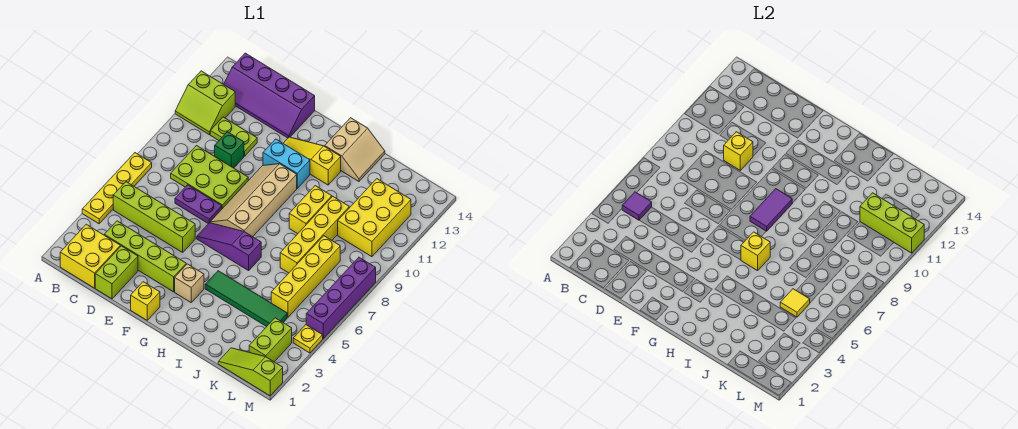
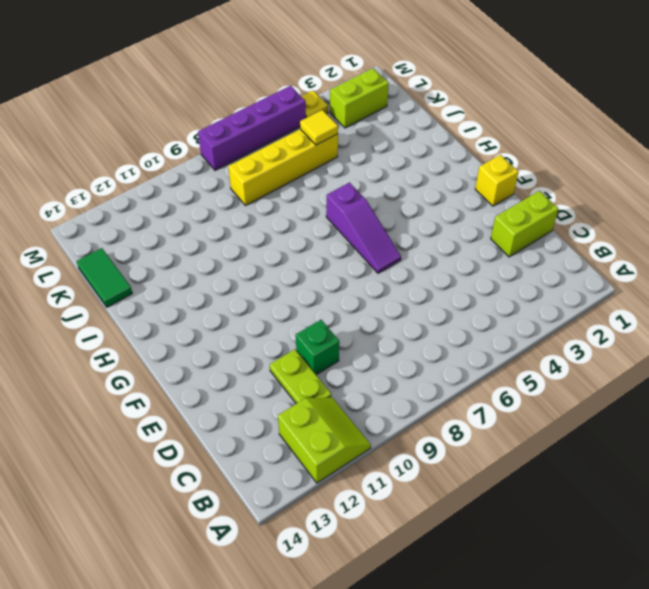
green tile J14:K14 level 1 -> none
none -> yellow plate A4:A7 level 1
none -> yellow brick B1:C2 level 1
none -> lime brick B5:E5 level 1
none -> purple slope B13:E14 level 1 top 14

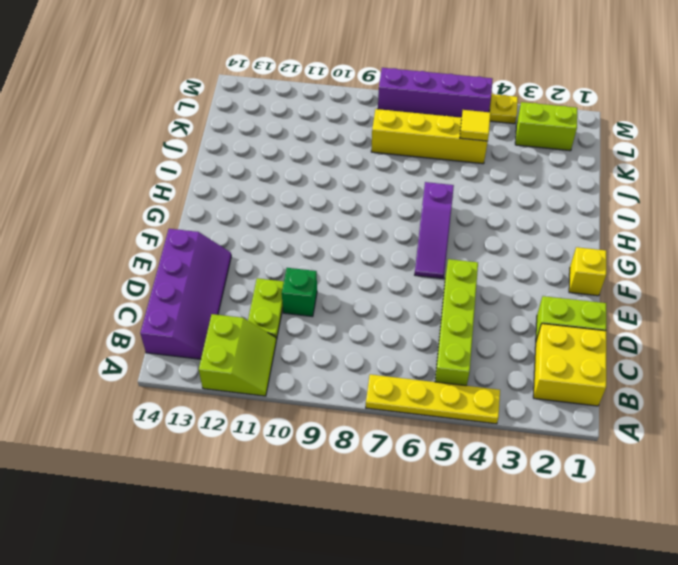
none -> lime brick C3:F3 level 1
none -> lime plate C8:E9 level 1
none -> purple plate D7:E7 level 1
none -> tan slope F7:G10 level 1 top G

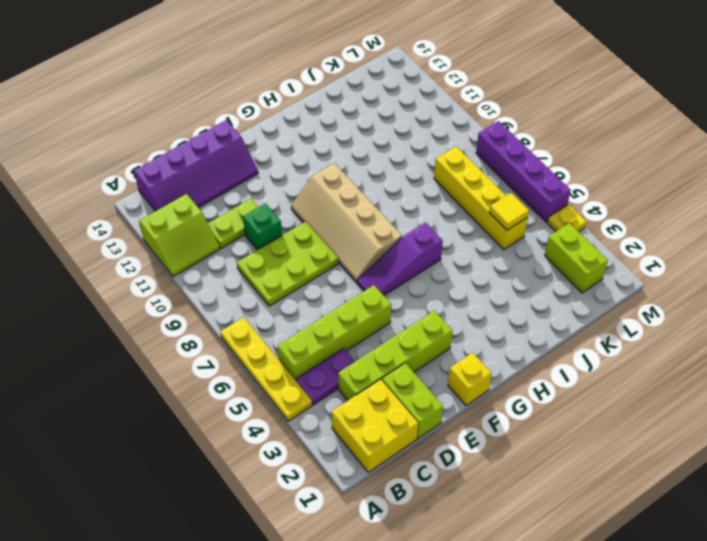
purple plate B4:C4 level 1 -> purple plate D7:E7 level 1
none -> cyan brick F11:G11 level 1
none -> yellow slope F12:H12 level 1 top H
none -> tan brick G3 level 1
none -> green tile H4:K4 level 1

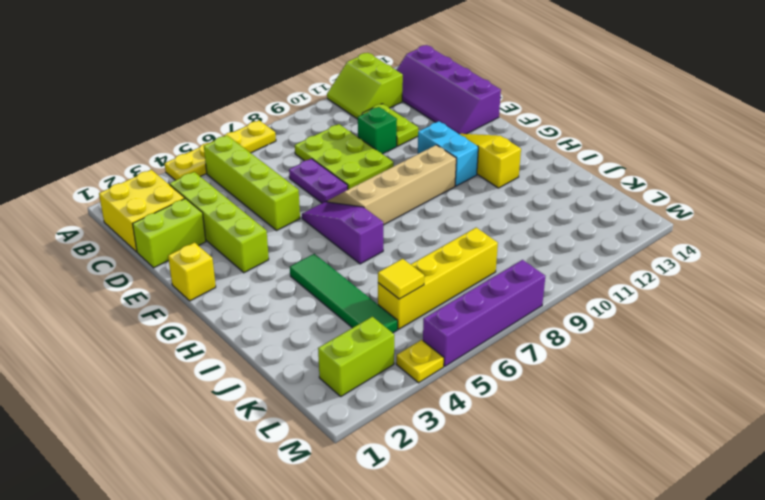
none -> tan brick G3 level 1
none -> tan slope H13:I14 level 1 top H
none -> yellow brick I9:I10 level 1
none -> yellow brick J7:J10 level 1

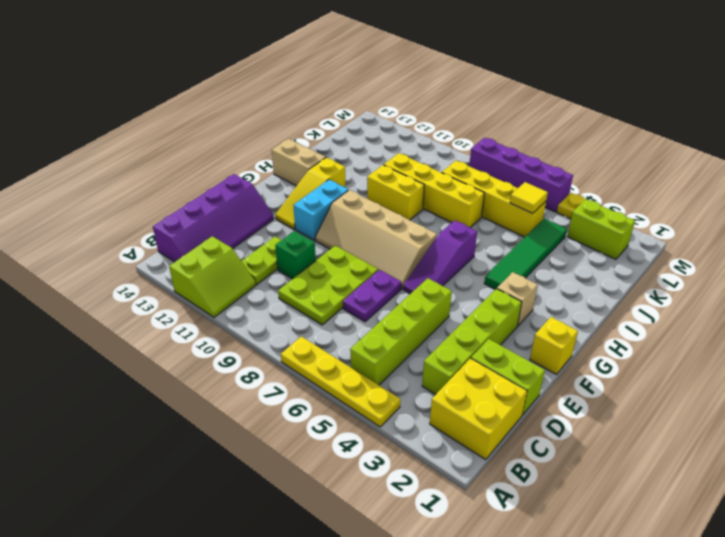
none -> lime slope K1:M1 level 1 top M
none -> yellow brick K10:L12 level 1
none -> purple tile B5 level 2
none -> yellow brick D10 level 2

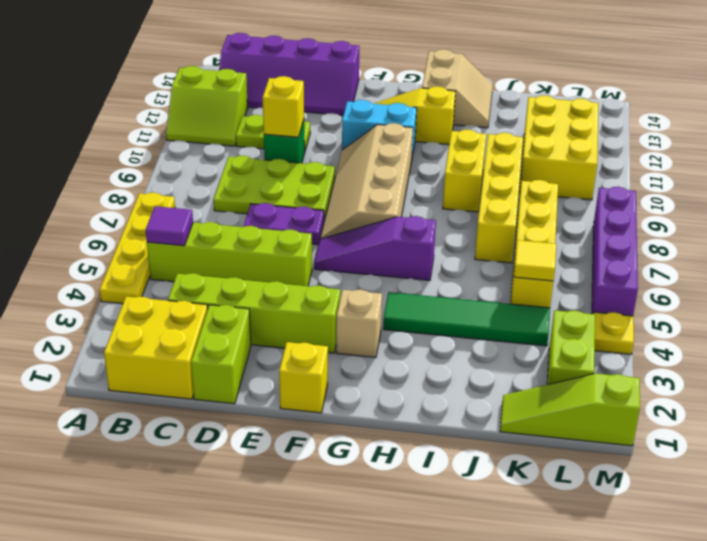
none -> purple tile G8:G9 level 2
none -> yellow brick H6 level 2
none -> lime brick K11:M11 level 2

